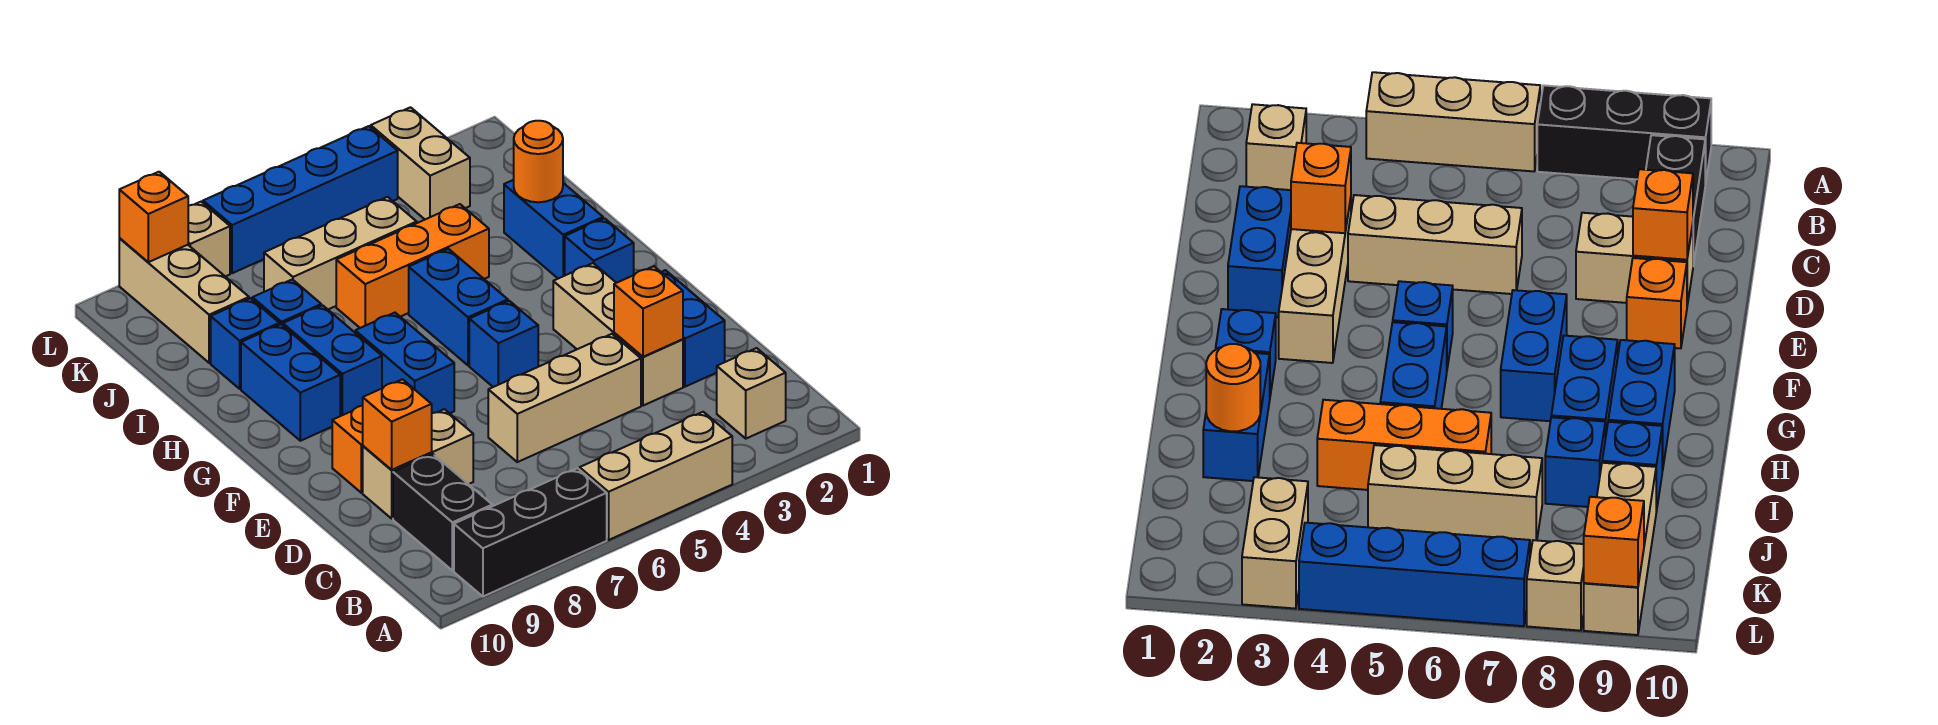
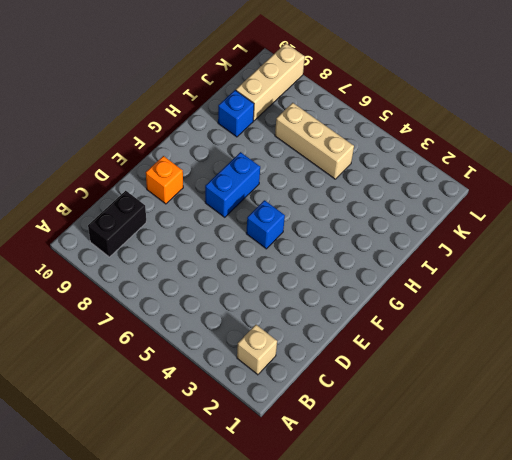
none -> tan brick A4:A6 level 1
none -> black brick A7:A9 level 1
none -> blue brick D2:E2 level 1

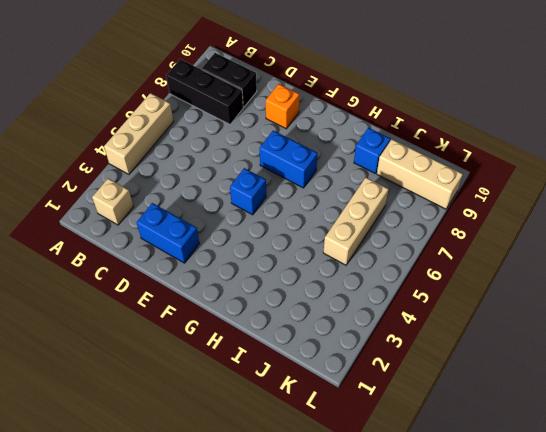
black brick A8:C8 level 1 -> black brick A7:A9 level 1
none -> tan brick D3:F3 level 1
none -> tan brick D4:D6 level 1
none -> tan brick D8:D9 level 1

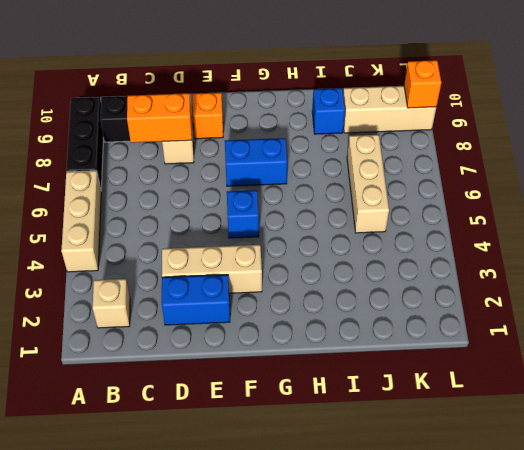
orange brick C8:D8 level 2 -> none
none -> tan brick D4:D6 level 1
none -> blue brick G2 level 1
none -> blue brick G5:H5 level 1

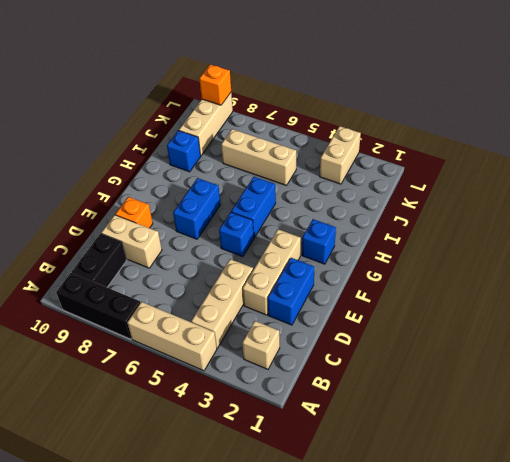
tan brick B4:D4 level 1 -> tan brick D4:D6 level 1
none -> blue brick G8:H8 level 1
none -> blue brick G9:H9 level 1
none -> blue brick H2:I2 level 1

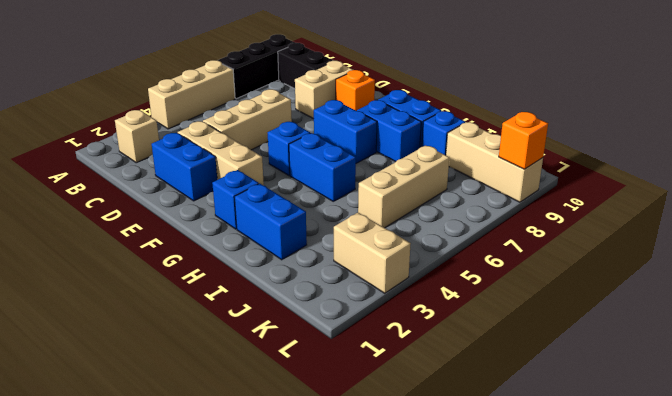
none -> orange brick I4:I6 level 1
none -> blue brick I8 level 1
none -> blue brick L4:L7 level 1

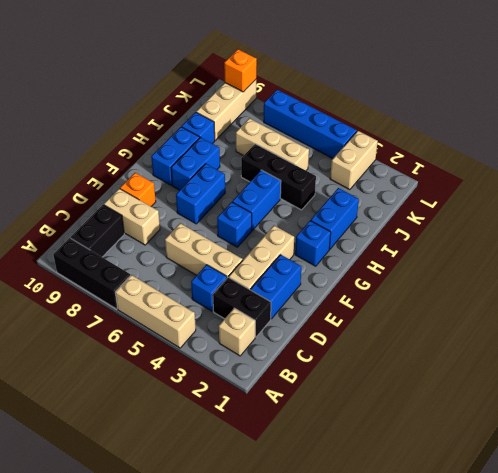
black brick C2:C3 level 1 -> none
blue brick C4 level 1 -> blue brick I8 level 1
black brick I4:I6 level 1 -> orange brick I4:I6 level 1
none -> tan brick L8 level 1
none -> orange brick D3 level 2
none -> orange brick D9 level 2

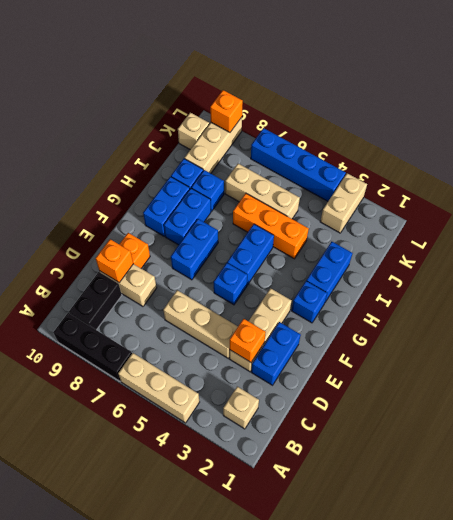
tan brick K10 level 1 -> tan brick L8 level 1
none -> orange round brick I2 level 2

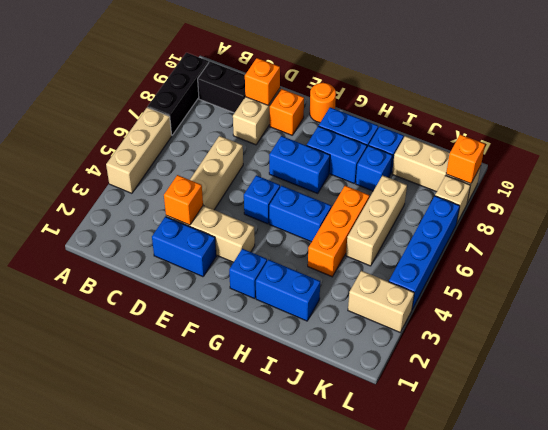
orange round brick F10 level 1 -> orange round brick I2 level 2
none -> tan brick B2 level 1

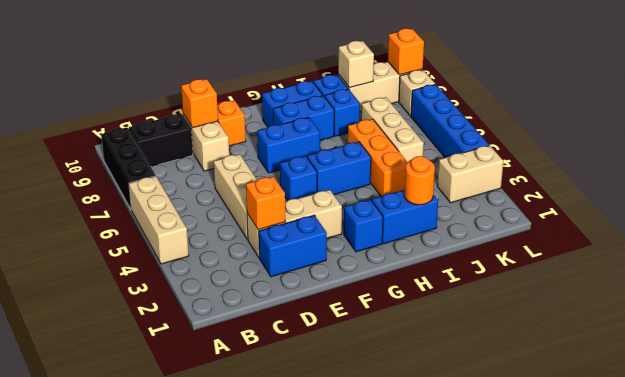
tan brick J9 level 2 -> tan brick B2 level 1

